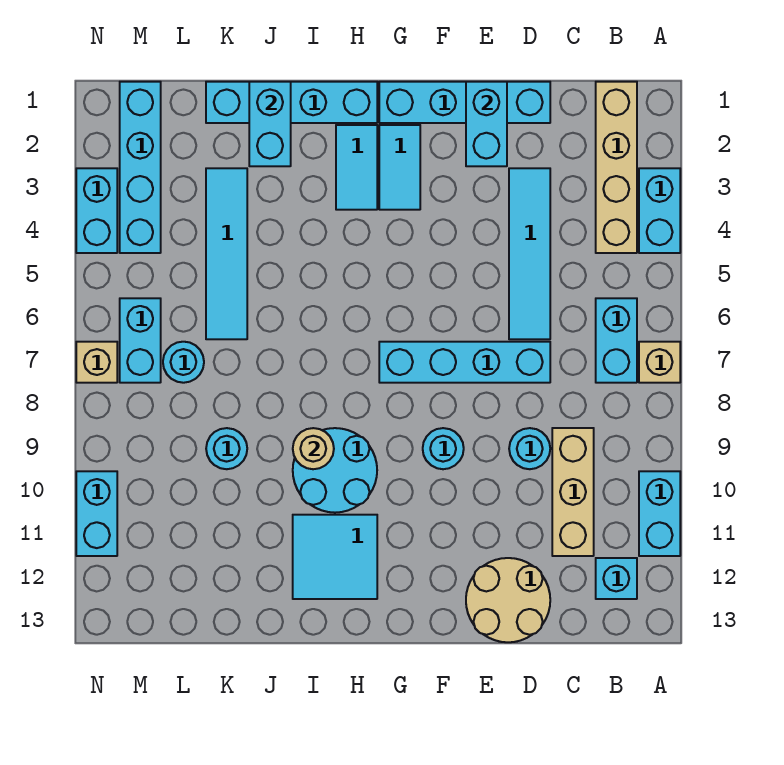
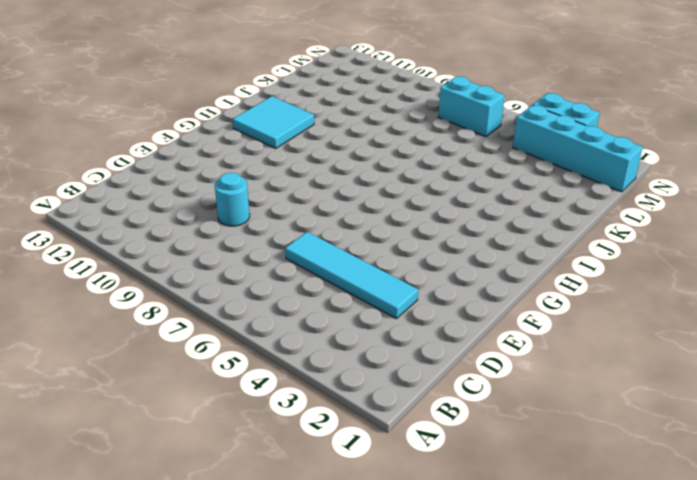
none -> cyan brick A3:A4 level 1
none -> tan brick A7 level 1
none -> cyan brick A10:A11 level 1

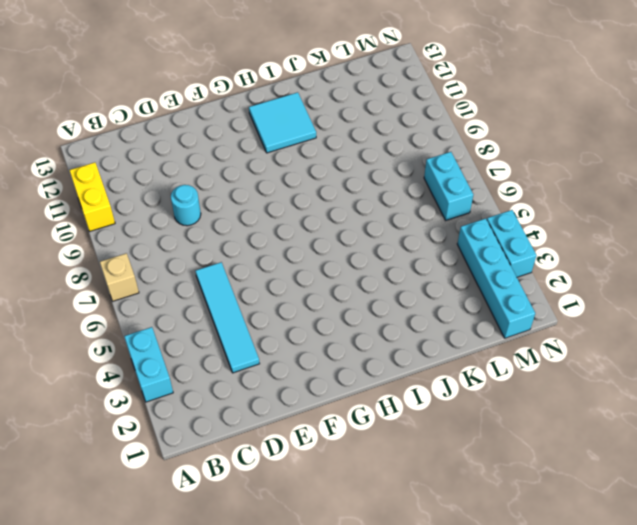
yellow brick A10:A11 level 1 -> cyan brick A10:A11 level 1
none -> tan brick B1:B4 level 1
none -> cyan brick B6:B7 level 1
none -> cyan brick B12 level 1

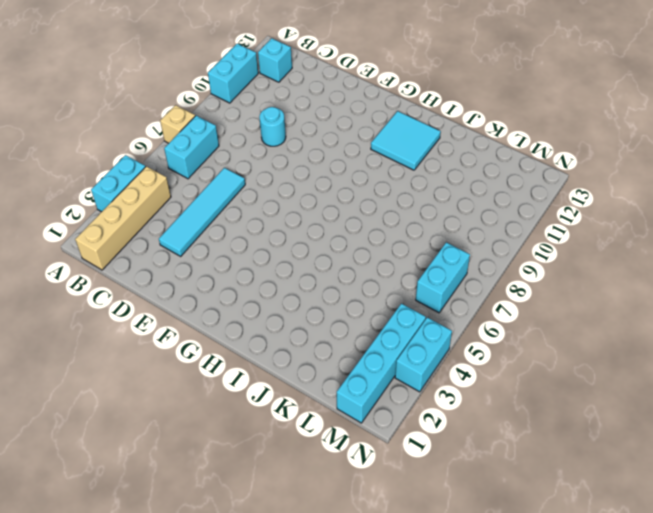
none -> tan brick C9:C11 level 1
none -> cyan brick D1:G1 level 1
none -> cyan brick D7:G7 level 1

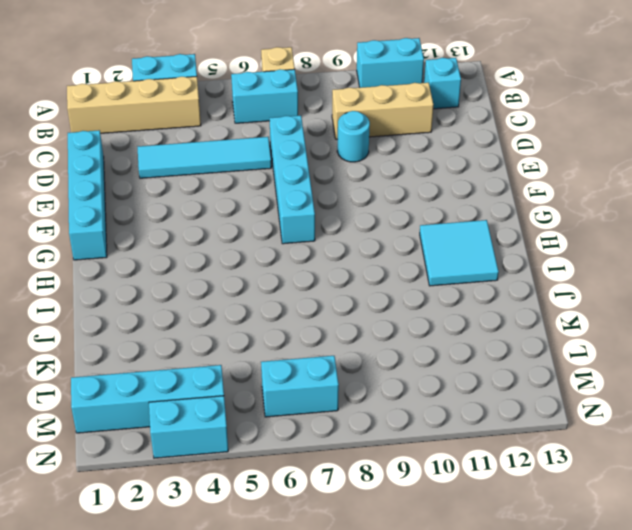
none -> tan round brick D12:E13 level 1
none -> cyan round brick F9 level 1
none -> cyan tile G2:G3 level 1

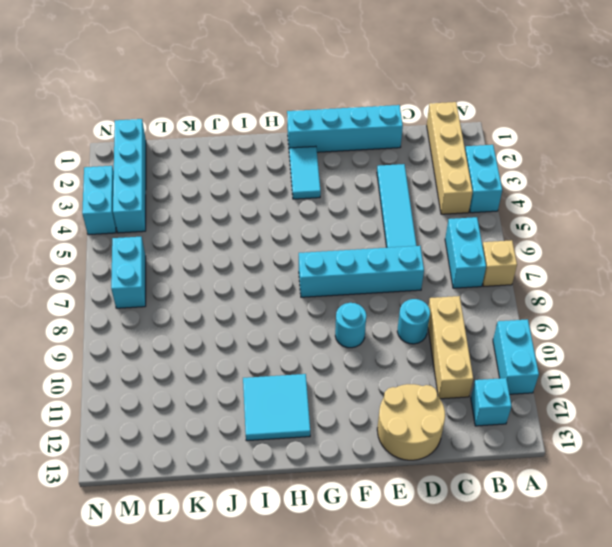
none -> cyan brick H1:K1 level 1
none -> cyan tile H2:H3 level 1
none -> cyan round brick H9:I10 level 1

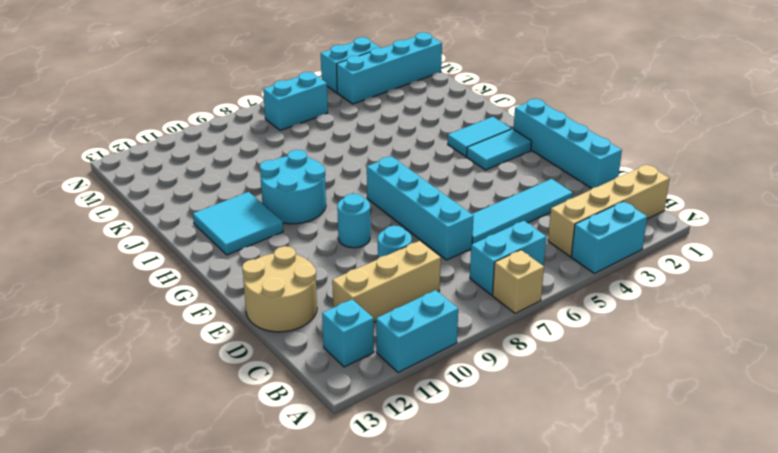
none -> cyan brick H1:K1 level 1
none -> cyan tile K3:K6 level 1
none -> cyan round brick K9 level 1

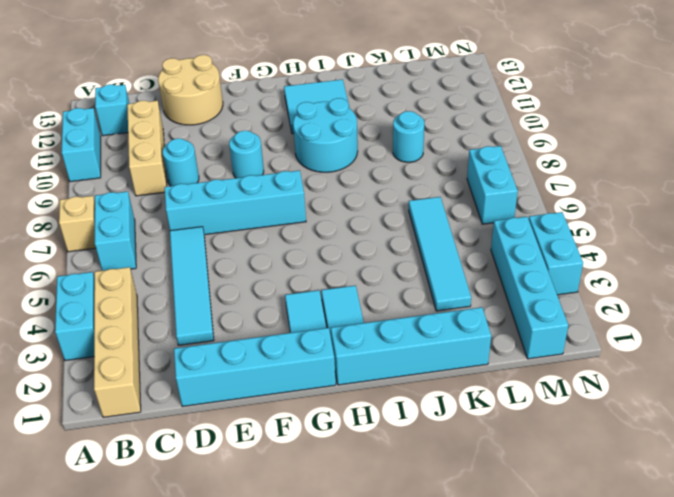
none -> cyan round brick L7 level 1
none -> tan brick N7 level 1
none -> cyan brick N10:N11 level 1

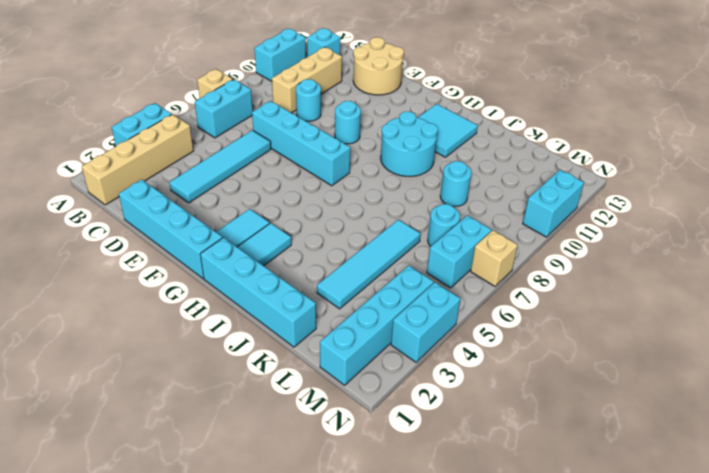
none -> cyan brick E1:E2 level 2
none -> tan round brick I9 level 2
none -> cyan brick J1:J2 level 2

